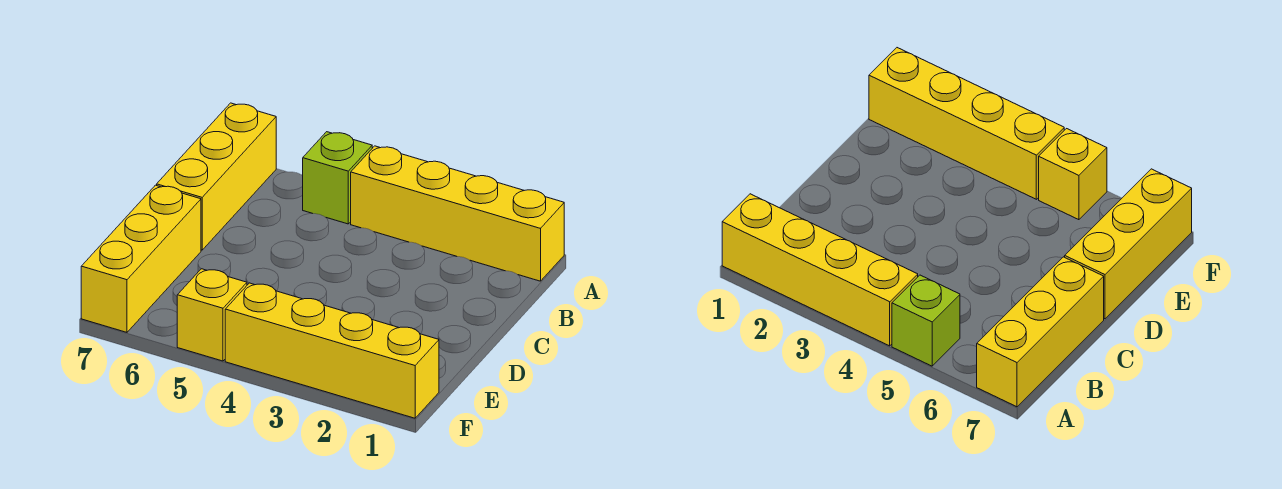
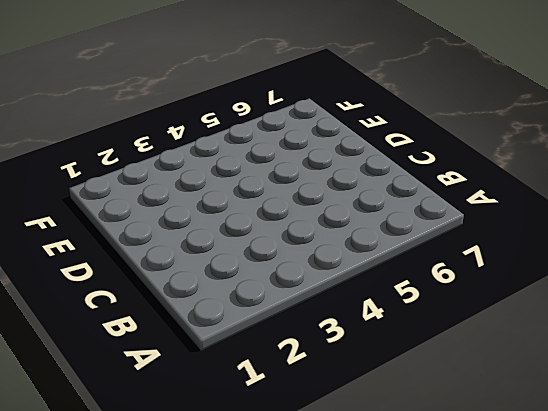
none -> yellow brick A1:A4 level 1
none -> lime brick A5 level 1

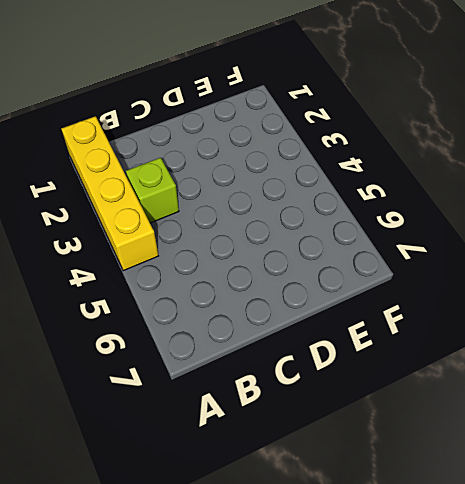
lime brick B3 level 1 -> lime brick A5 level 1
none -> yellow brick A7:C7 level 1
none -> yellow brick D7:F7 level 1

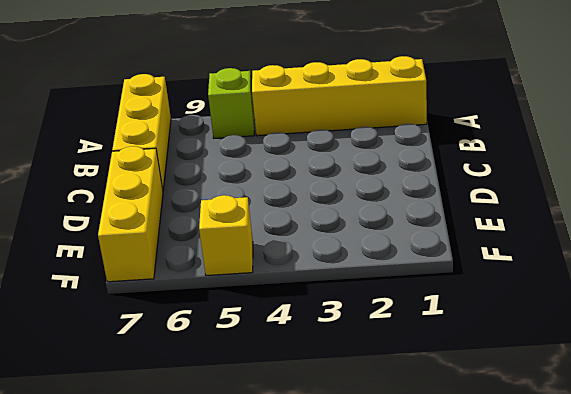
none -> yellow brick F1:F4 level 1

